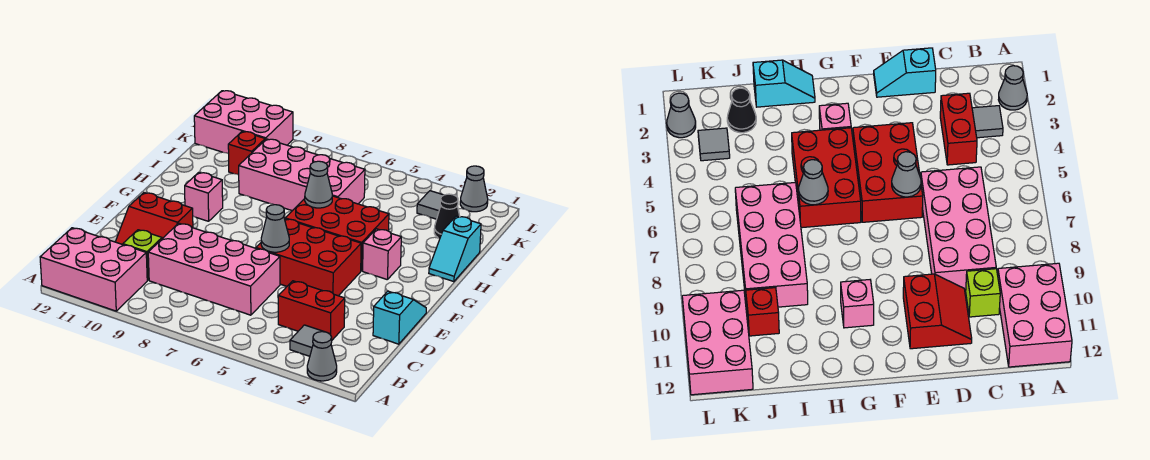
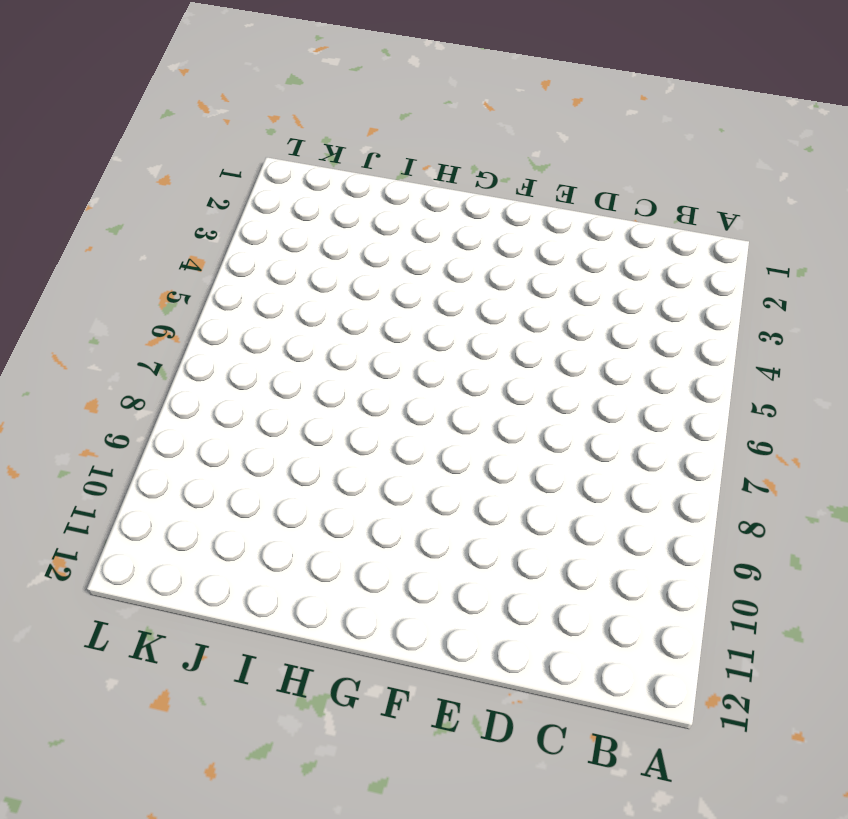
none -> grey cone A2 level 1
none -> pink brick A10:B12 level 1
none -> grey tile B3 level 1

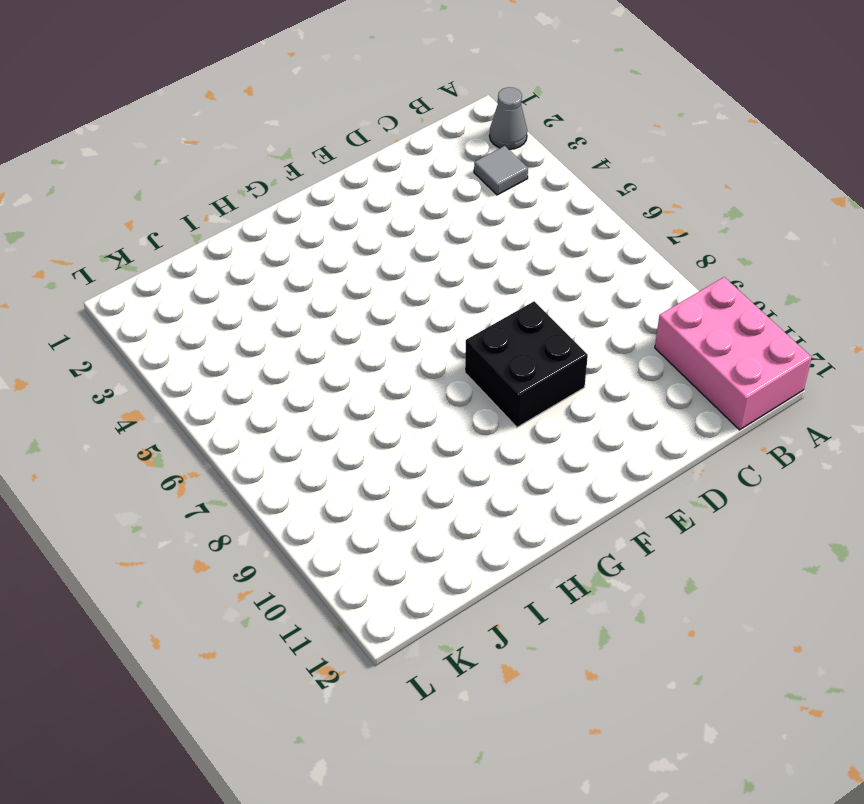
black brick E8:F9 level 1 -> none
none -> red brick C3:C4 level 1
none -> pink brick C6:D9 level 1
none -> lime brick C10 level 1

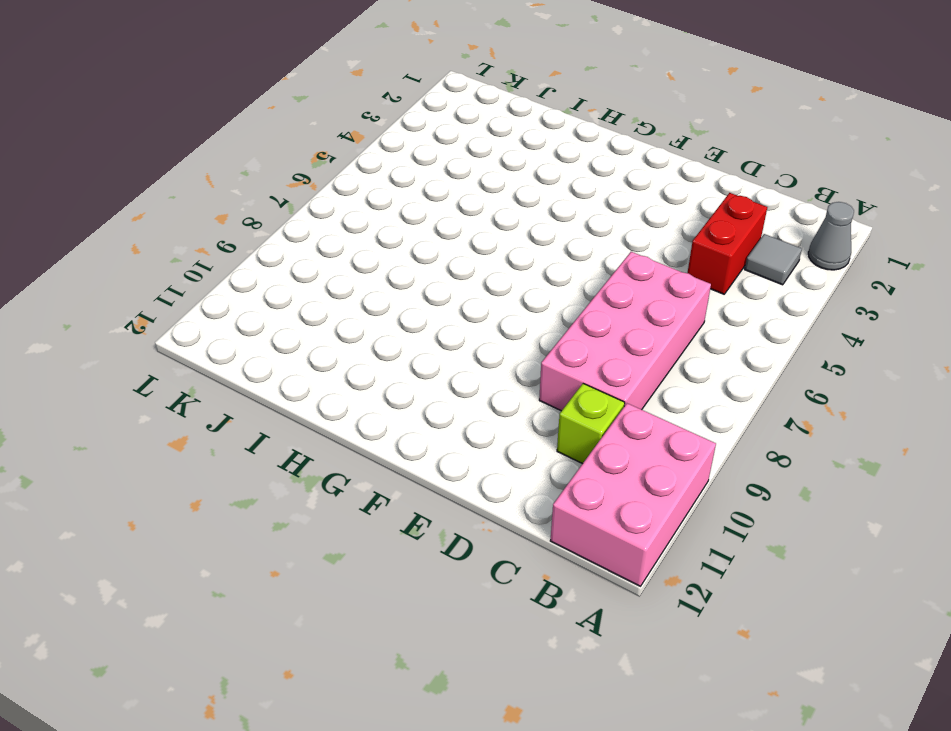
none -> cyan slope D1:E1 level 1 top D
none -> red slope D10:E11 level 1 top E
none -> red brick E4:F6 level 1

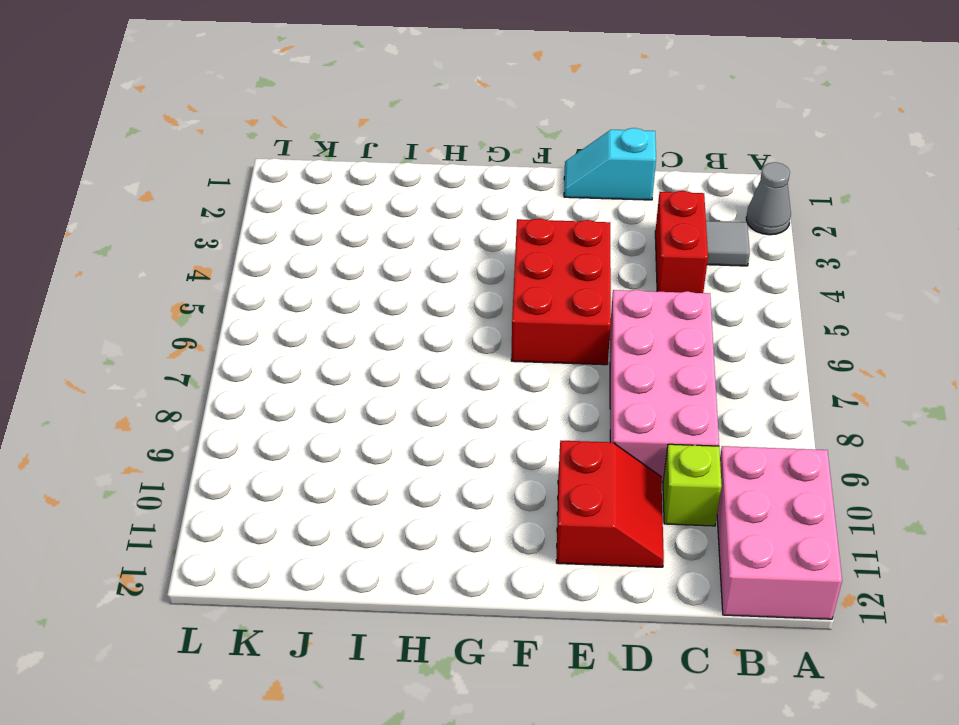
none -> pink brick G3 level 1
none -> red brick G4:H6 level 1
none -> pink brick G10 level 1

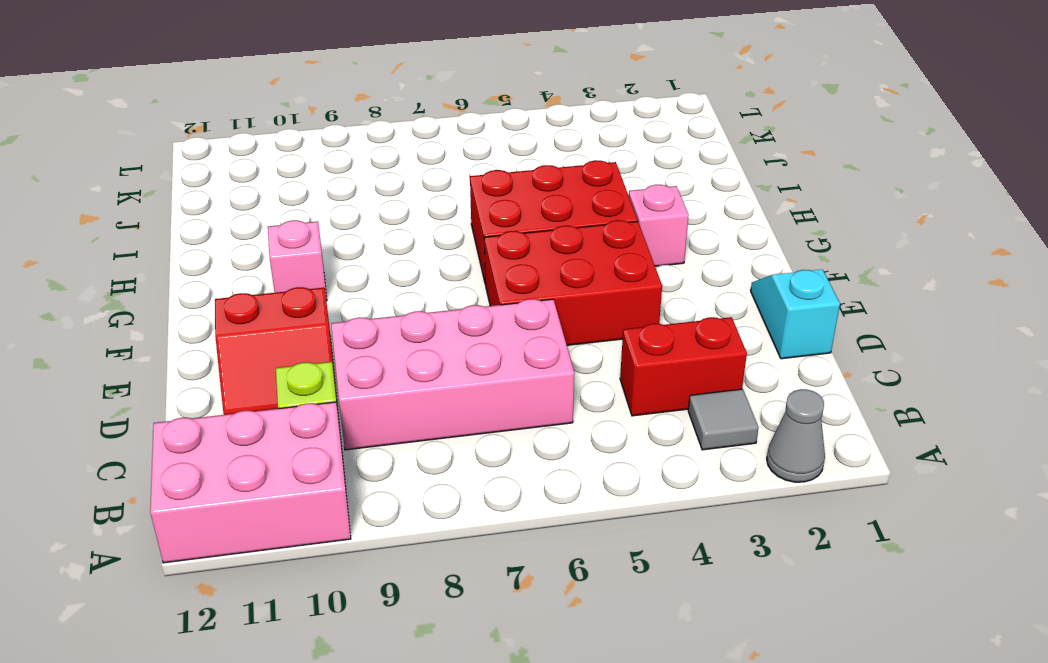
none -> cyan slope H1:I1 level 1 top I
none -> pink brick I6:J9 level 1
none -> black cone J2 level 1

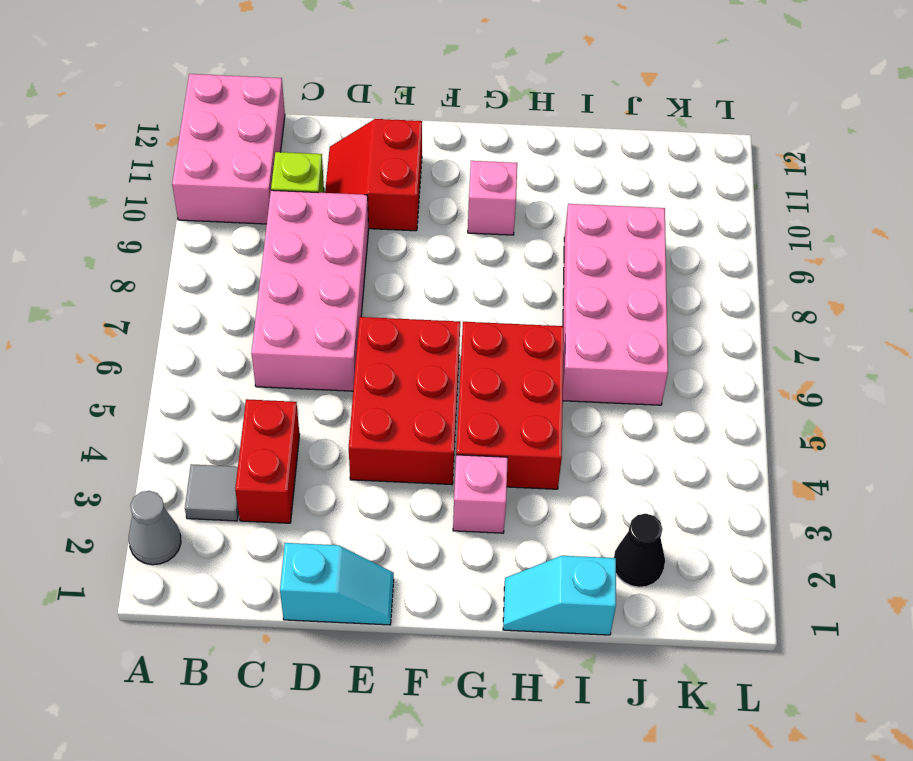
none -> red brick J10 level 1
none -> grey tile K3 level 1
none -> pink brick K10:L12 level 1

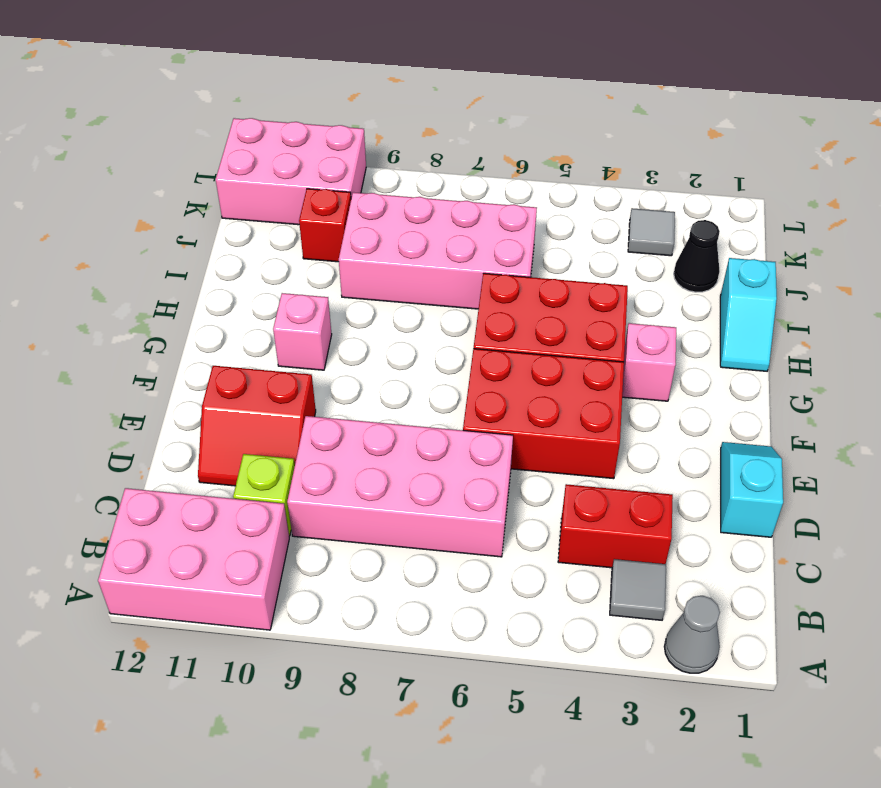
none -> grey cone L2 level 1
none -> grey cone E6 level 2
none -> grey cone H6 level 2

